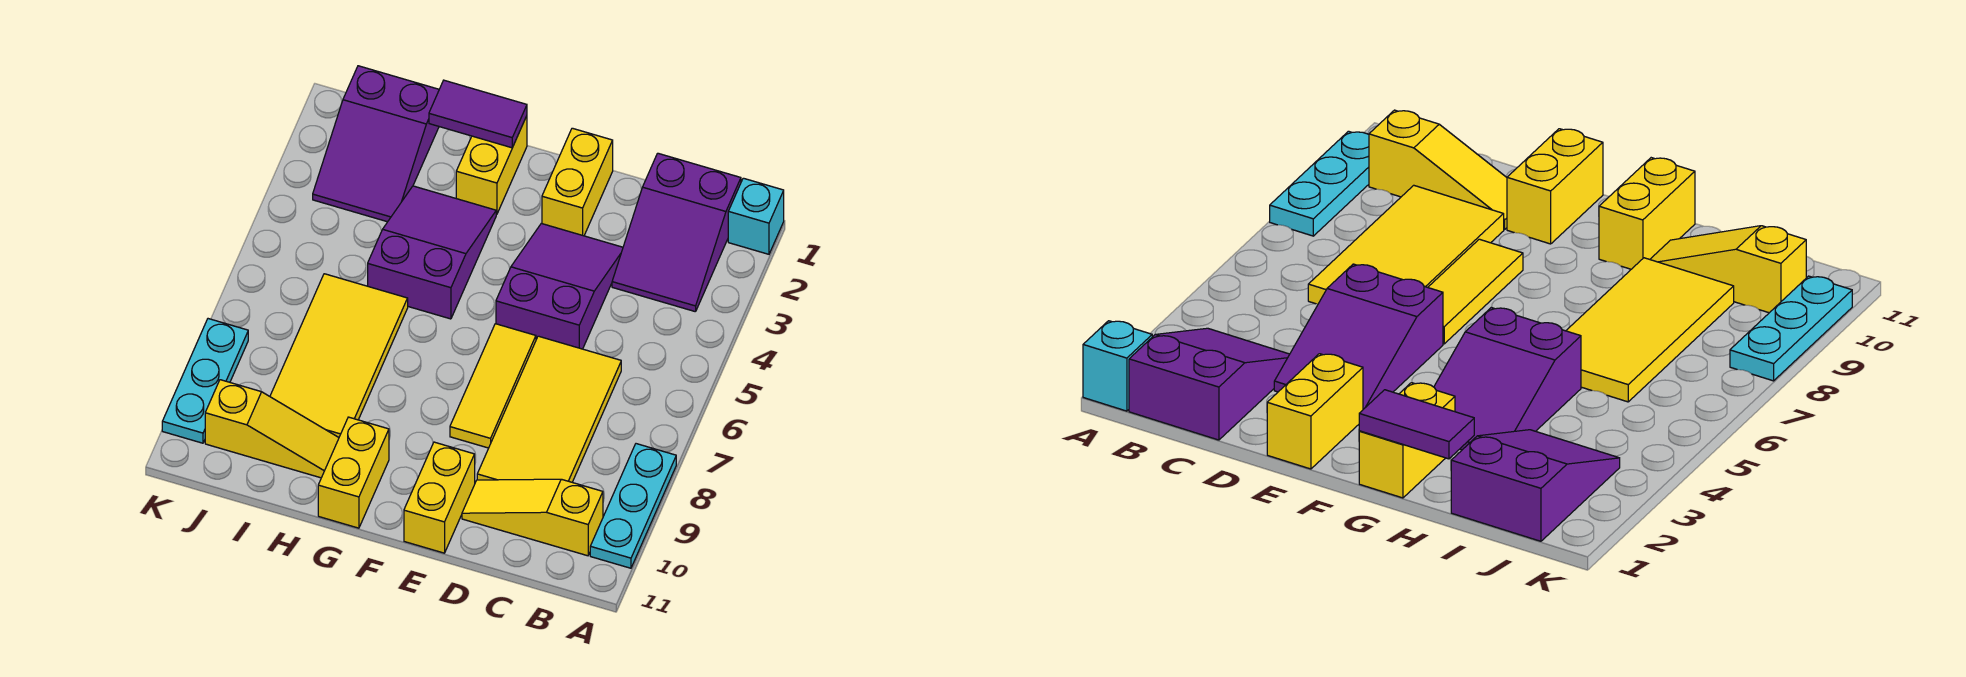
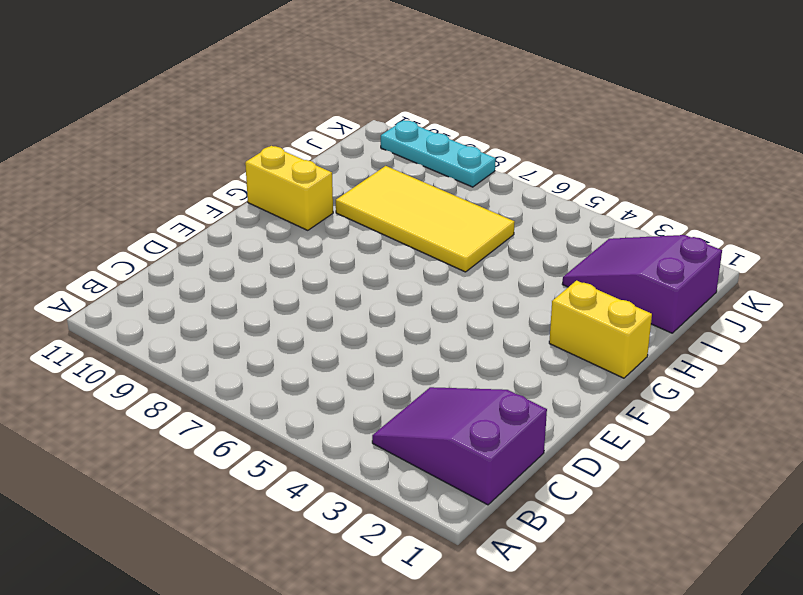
none -> cyan brick A1 level 1
none -> cyan plate A8:A10 level 1
none -> yellow slope B10:D10 level 1 top B

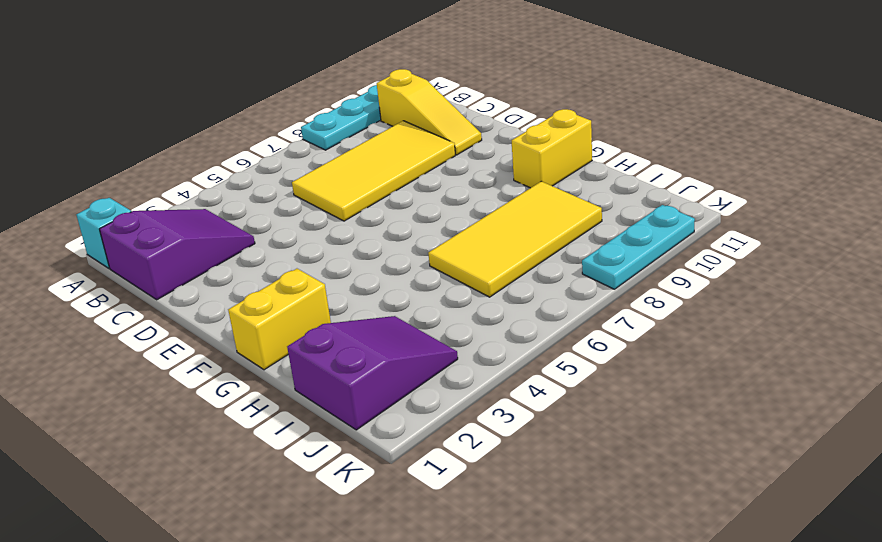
none -> purple slope D3:E5 level 1 top 5
none -> yellow brick E1:E2 level 1
none -> yellow tile E6:E8 level 1

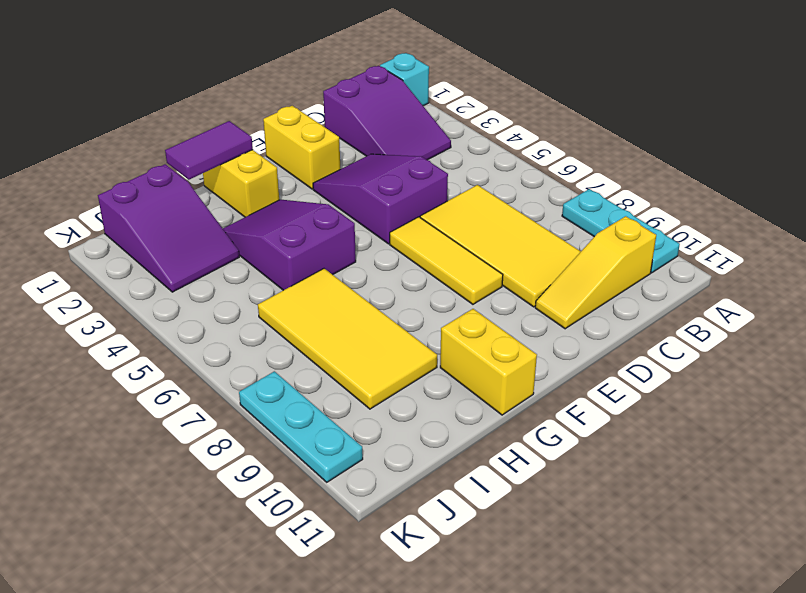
none -> yellow brick E10:E11 level 1
none -> yellow slope H10:J10 level 1 top J

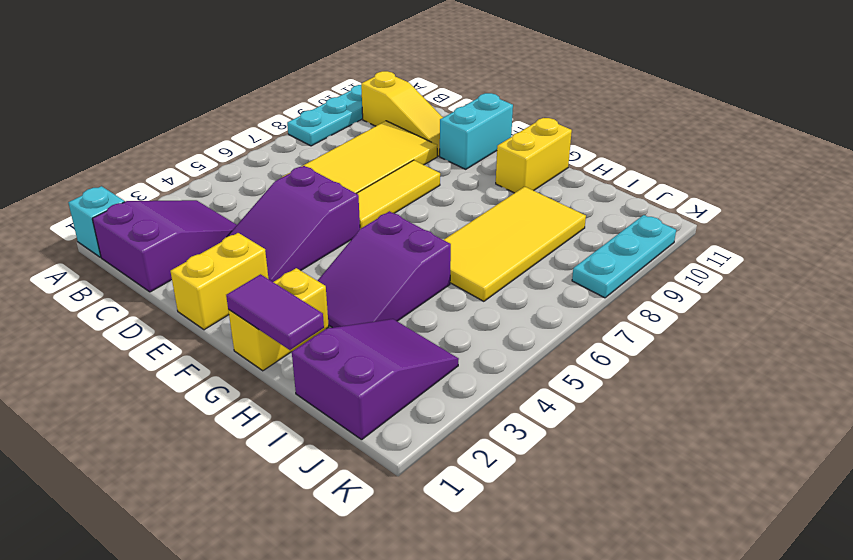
cyan brick E10:E11 level 1 -> yellow brick E10:E11 level 1
none -> yellow slope H10:J10 level 1 top J

